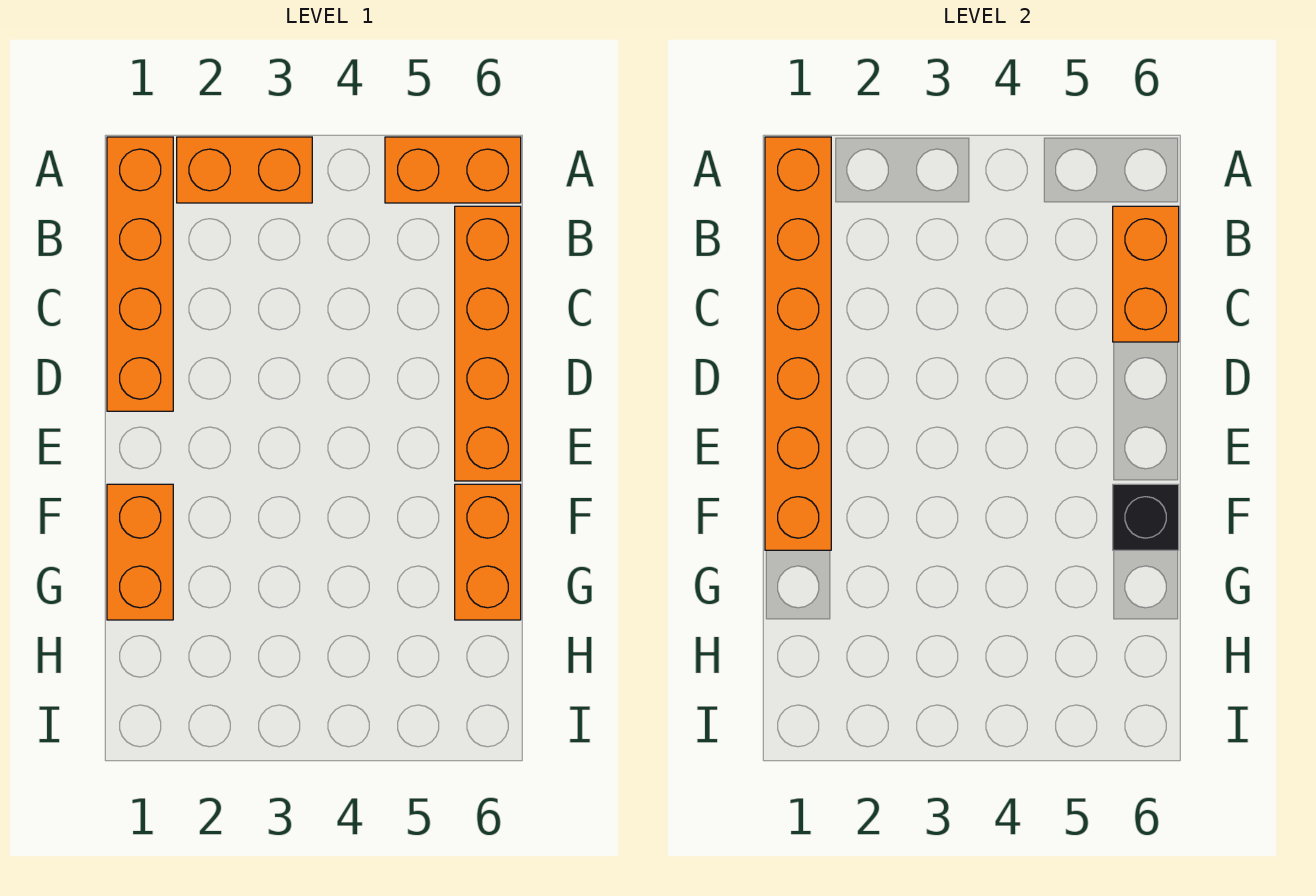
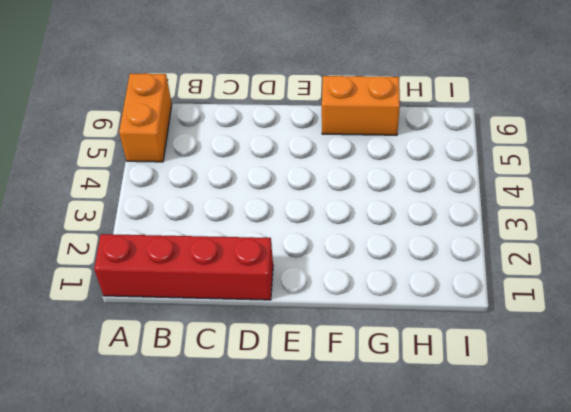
red brick A1:D1 level 1 -> orange brick A1:D1 level 1
none -> orange brick A2:A3 level 1
none -> orange brick B6:E6 level 1

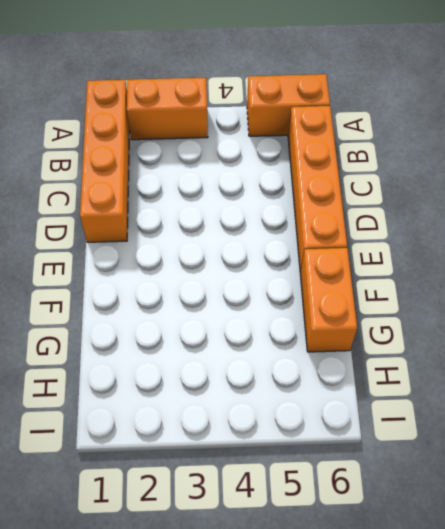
none -> orange brick F1:G1 level 1
none -> orange brick A1:F1 level 2

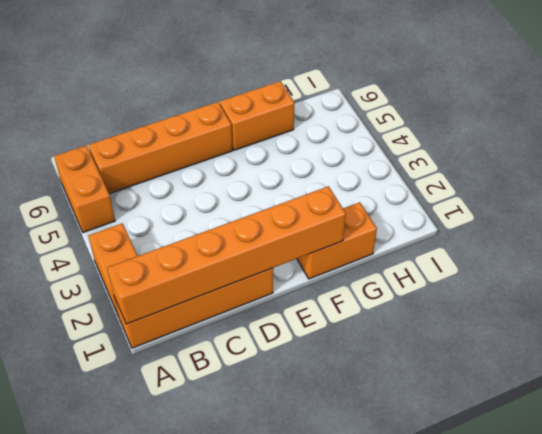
none -> orange brick B6:C6 level 2
none -> black brick F6 level 2

